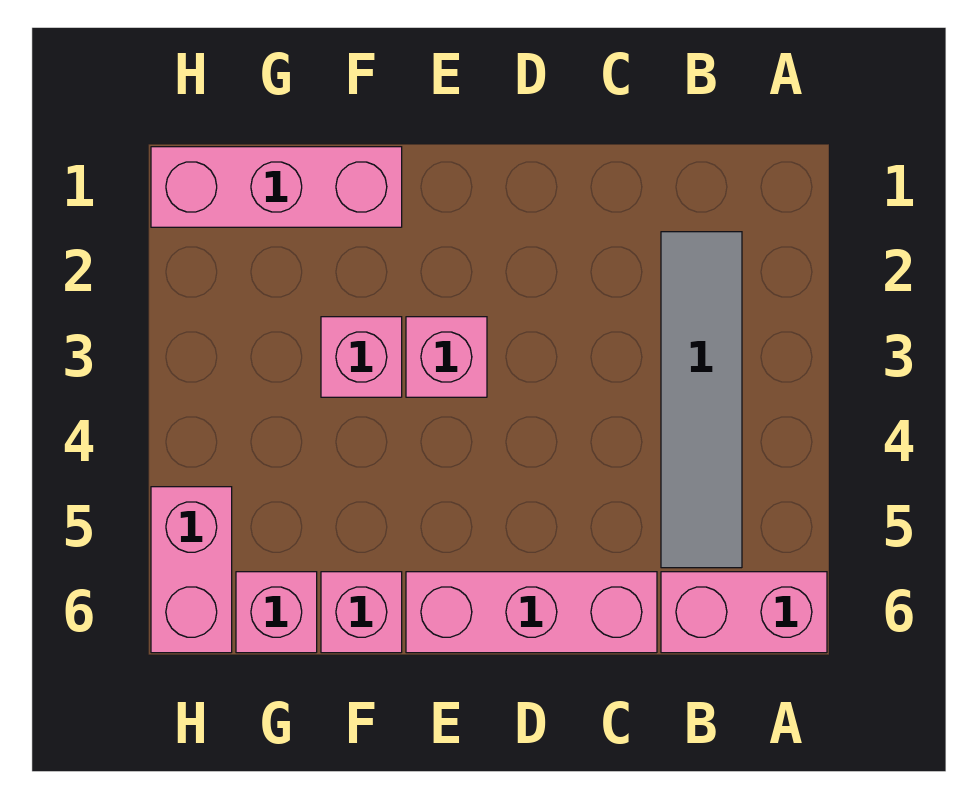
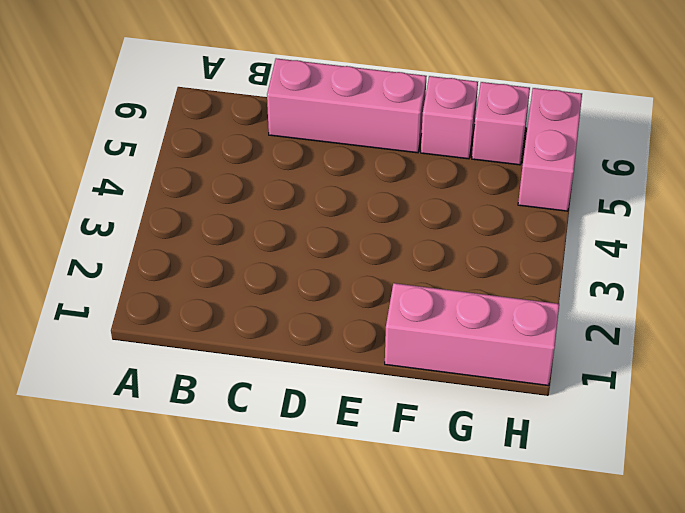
none -> pink brick A6:B6 level 1
none -> grey tile B2:B5 level 1

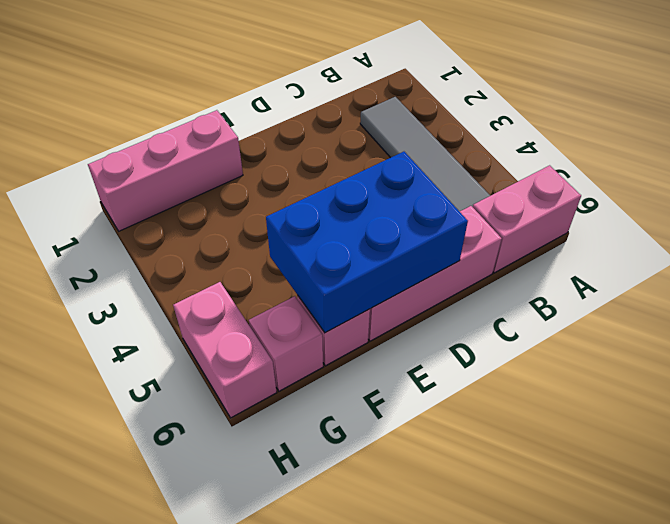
blue brick D5:F6 level 2 -> none
none -> pink brick E3 level 1
none -> pink brick F3 level 1

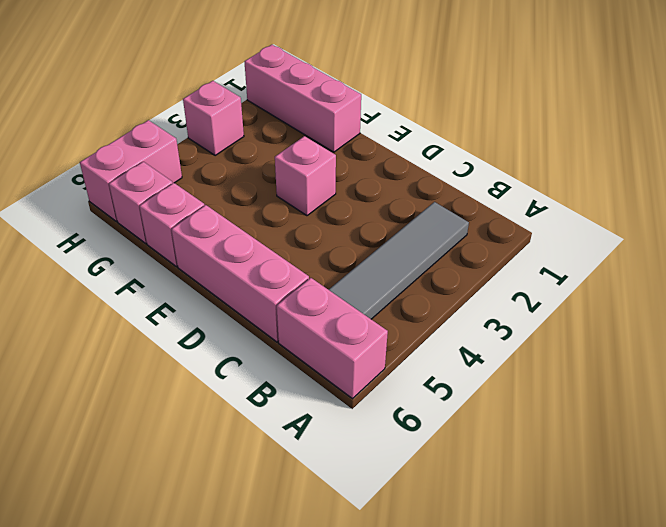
pink brick H3 level 1 -> pink brick F3 level 1

